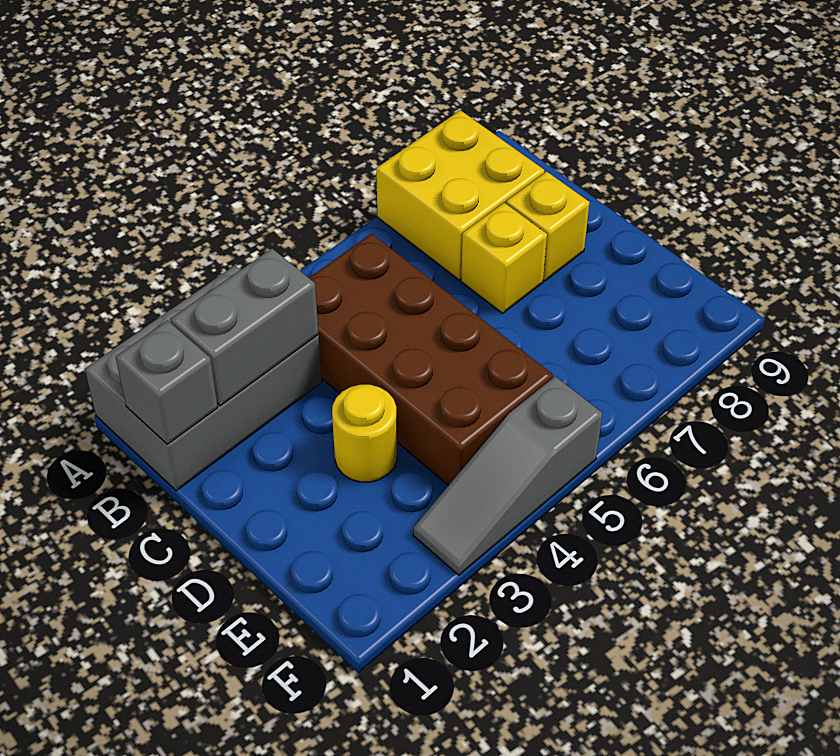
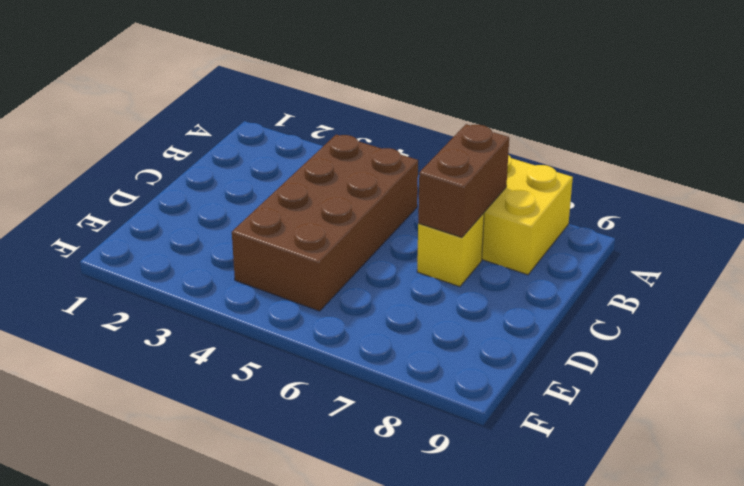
brown brick B7:C7 level 2 -> none
none -> grey brick A1:B3 level 1
none -> yellow brick C8 level 1

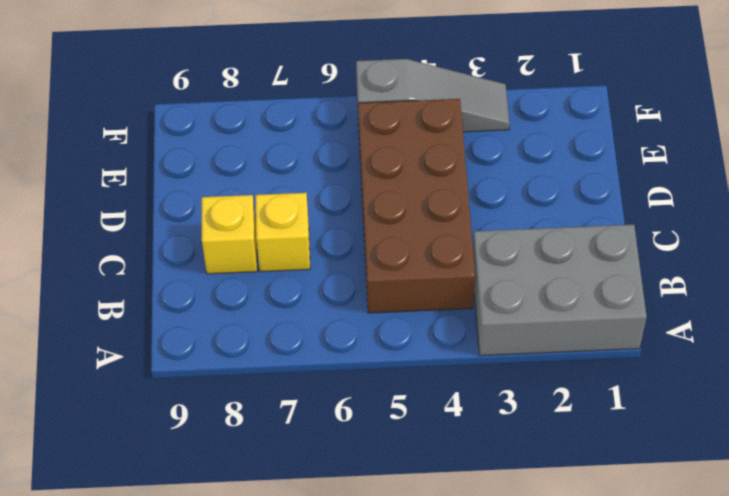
none -> yellow brick A7:B8 level 1
none -> yellow round brick D3 level 1

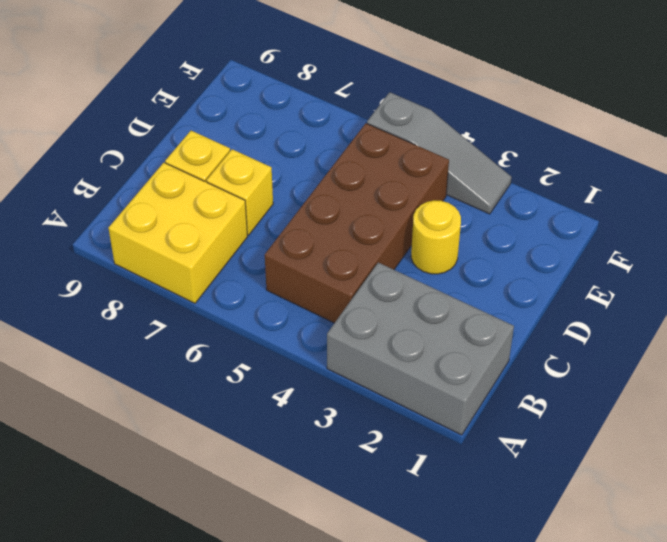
none -> grey brick B1 level 2
none -> grey brick B2:B3 level 2

